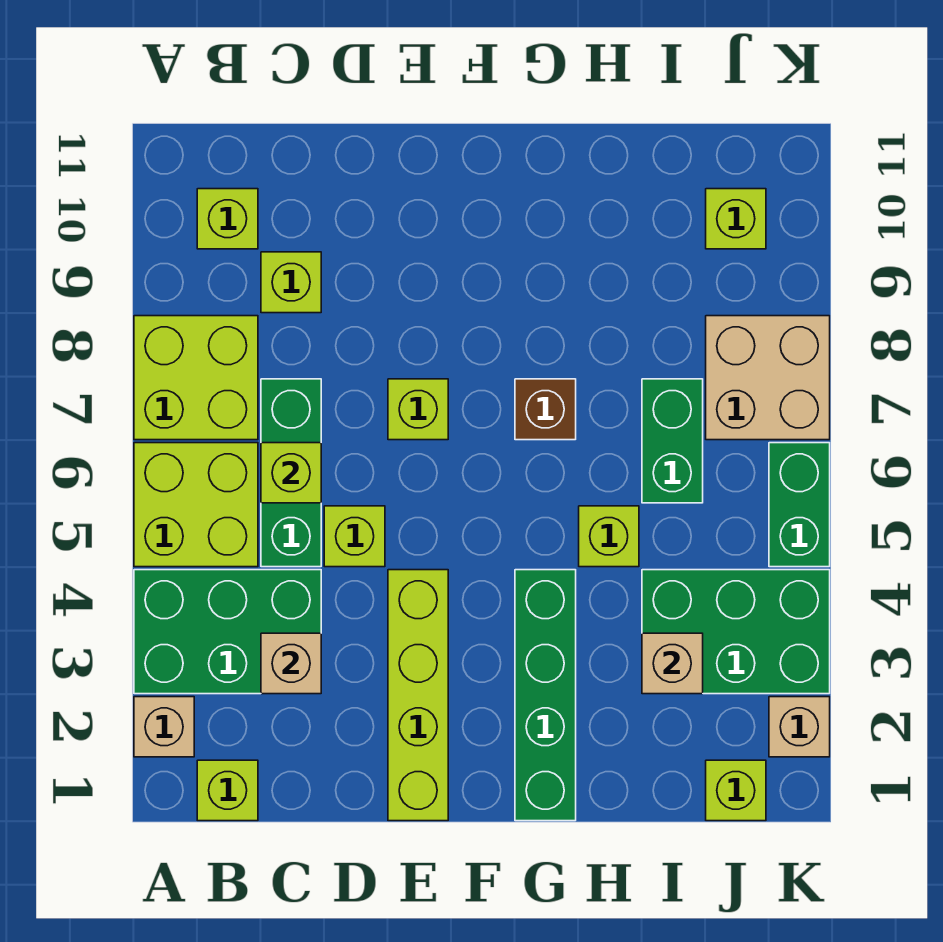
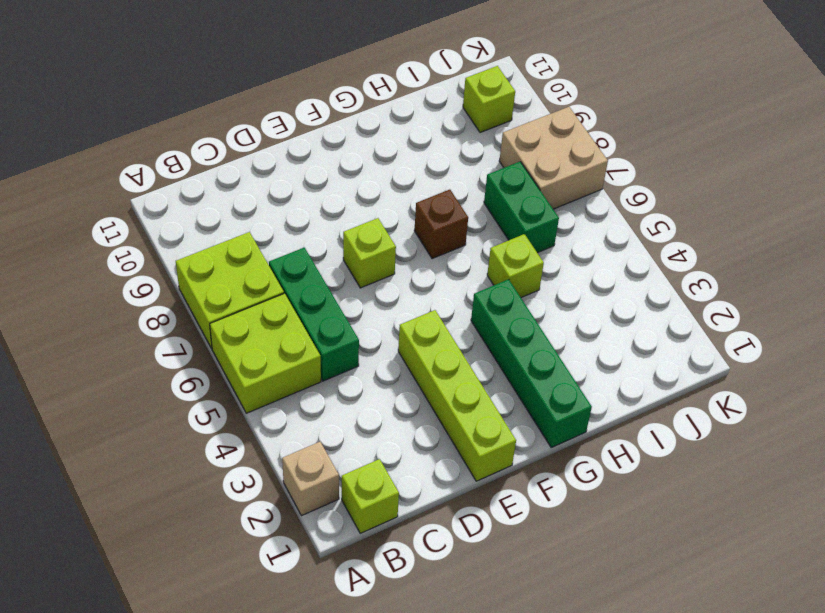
none -> green brick A3:C4 level 1
none -> lime brick B10 level 1
none -> lime brick C9 level 1

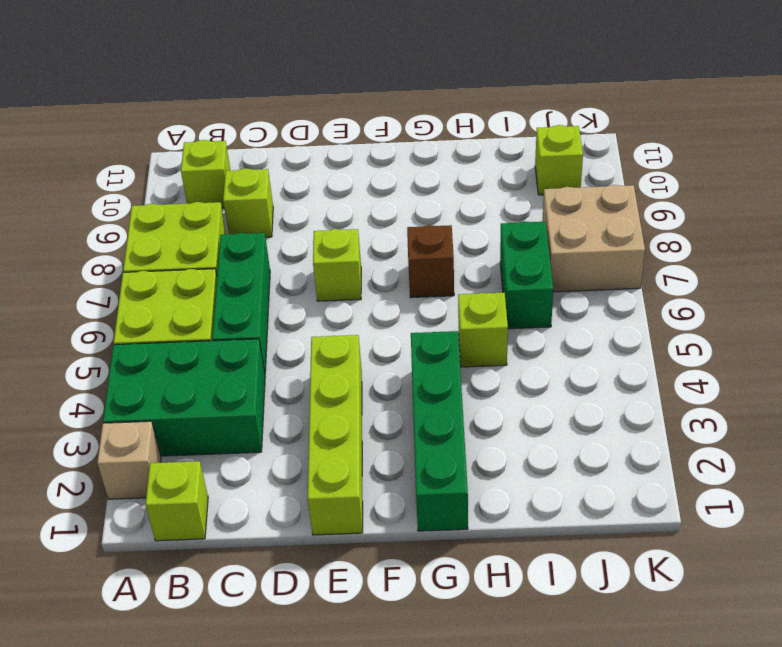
none -> lime brick D5 level 1
none -> green brick I3:K4 level 1
none -> lime brick J1 level 1

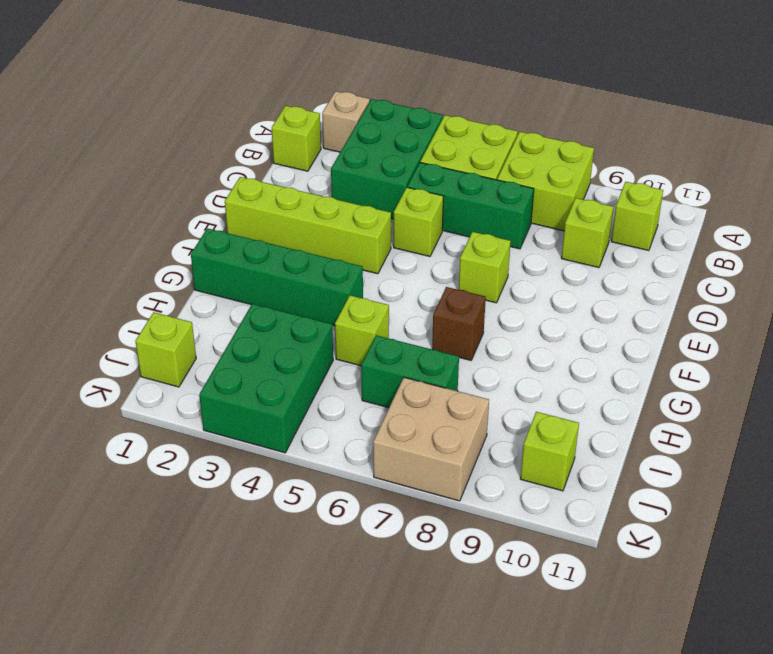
none -> tan brick K2 level 1
none -> green brick K5:K6 level 1
none -> tan brick C3 level 2

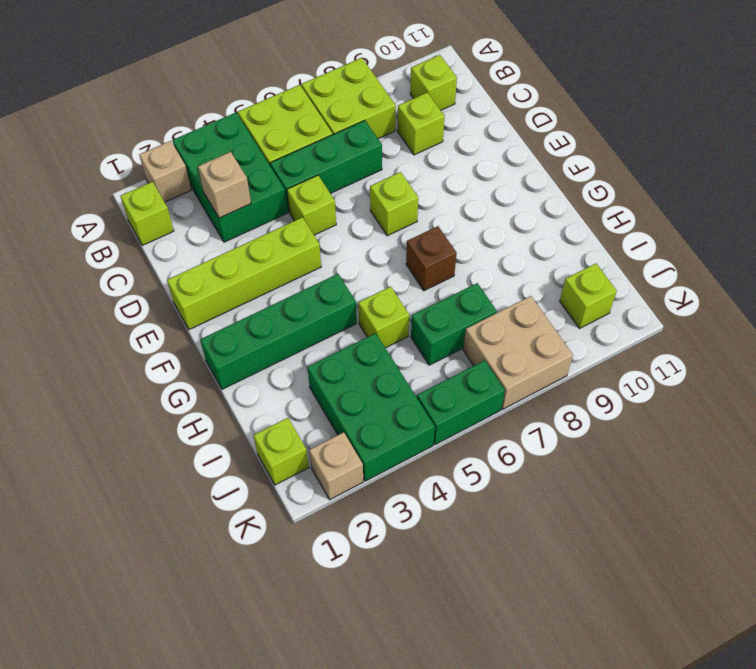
none -> lime brick C6 level 2
none -> tan brick I3 level 2

